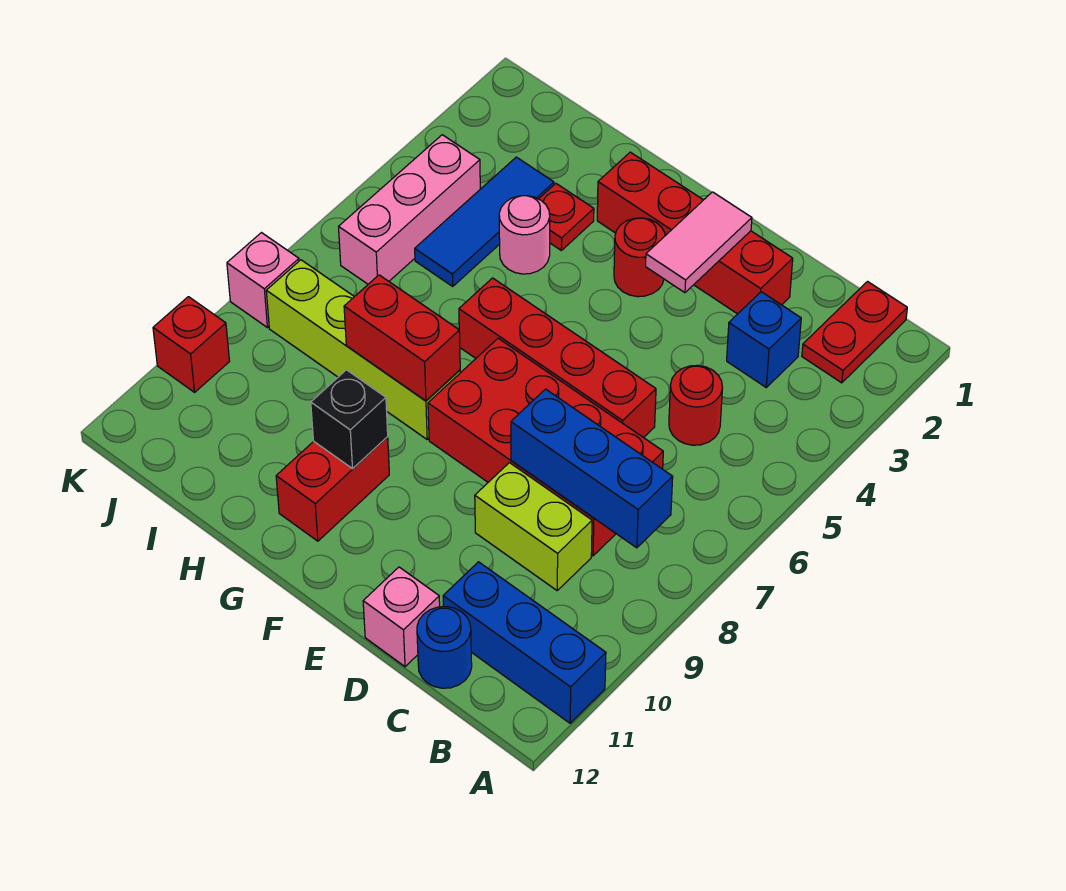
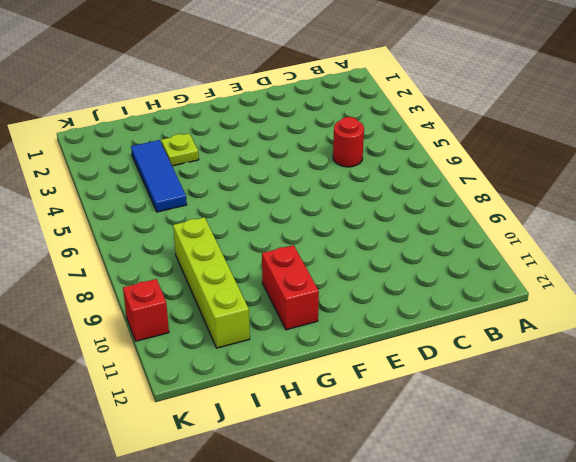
lime plate H3 level 1 -> red plate H3 level 1
lime brick I8:I11 level 1 -> lime brick G8:J8 level 1
none -> blue brick A11:C11 level 1
none -> red plate B1:B2 level 1
none -> blue brick C3 level 1

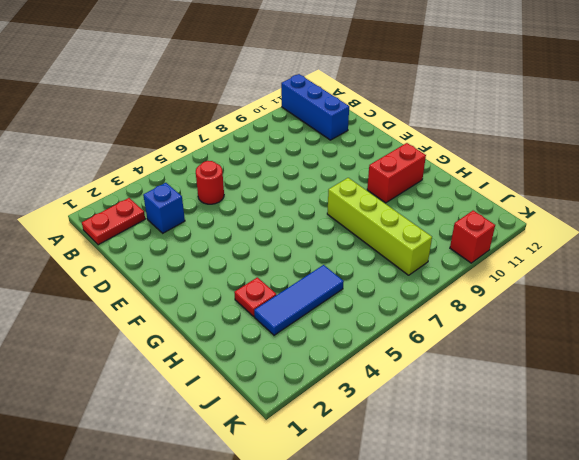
none -> red brick C7:F8 level 1
none -> lime brick C9:D9 level 1
none -> blue round brick C12 level 1

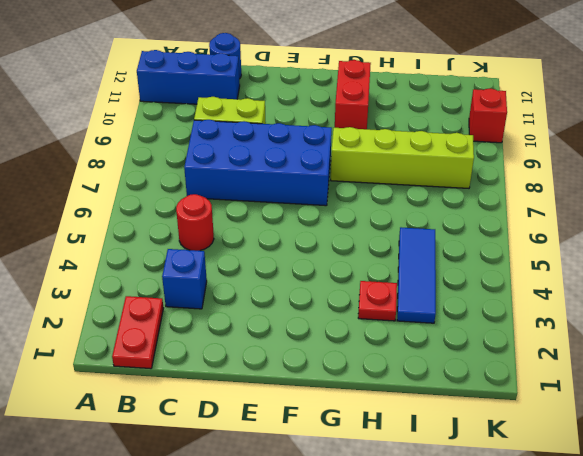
blue brick C7:F8 level 1 -> red brick C7:F8 level 1
none -> red brick D2:G2 level 1
none -> red brick D6:G6 level 1
none -> pink brick D12 level 1

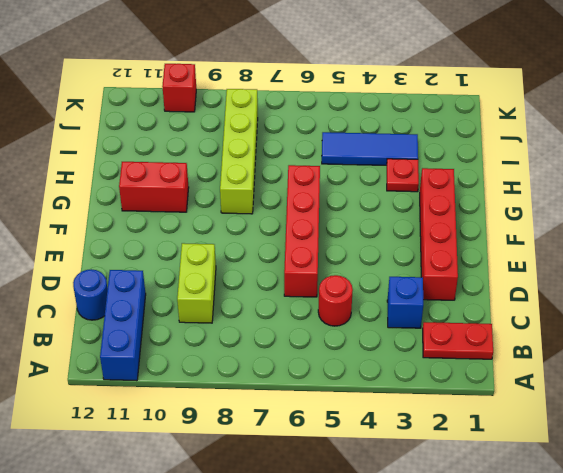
none -> red brick C7:F8 level 1
none -> pink brick D12 level 1
none -> red round brick F3 level 1

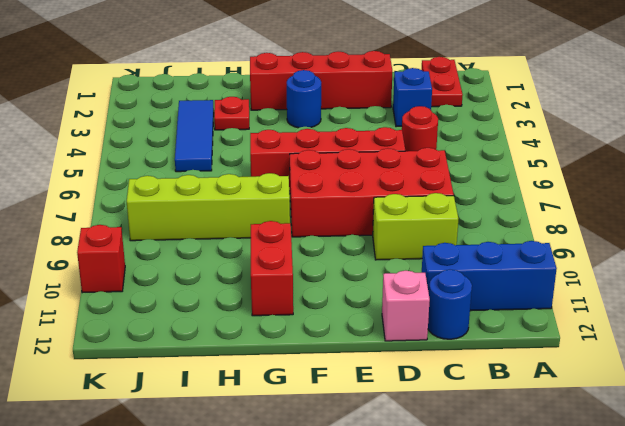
blue round brick F3 level 1 -> red round brick F3 level 1
none -> pink round brick H4 level 1
none -> pink brick J4:J6 level 1
none -> pink brick K8 level 1

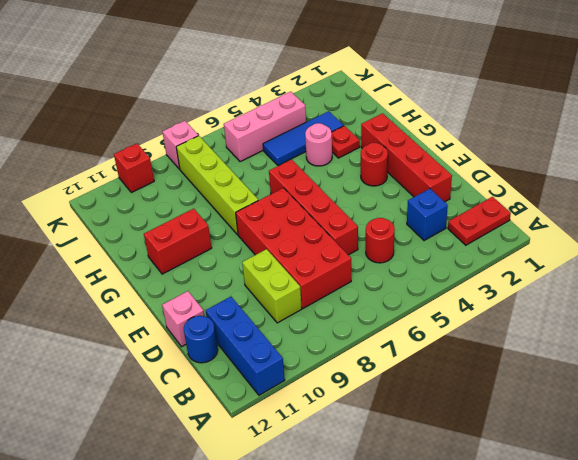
none -> blue brick B8:D8 level 2
none -> pink tile E2:E3 level 2
none -> red brick G8:H8 level 2

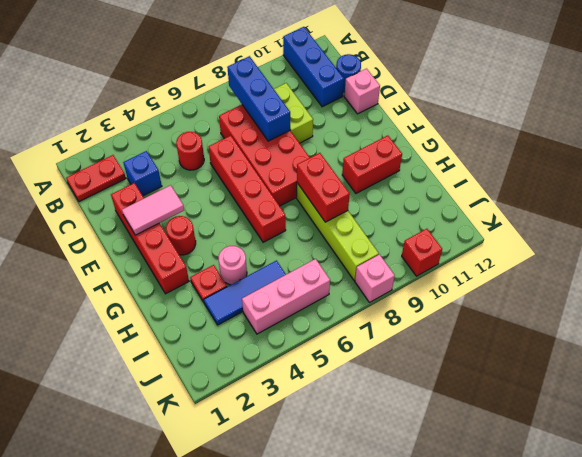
none -> black brick G10 level 2

